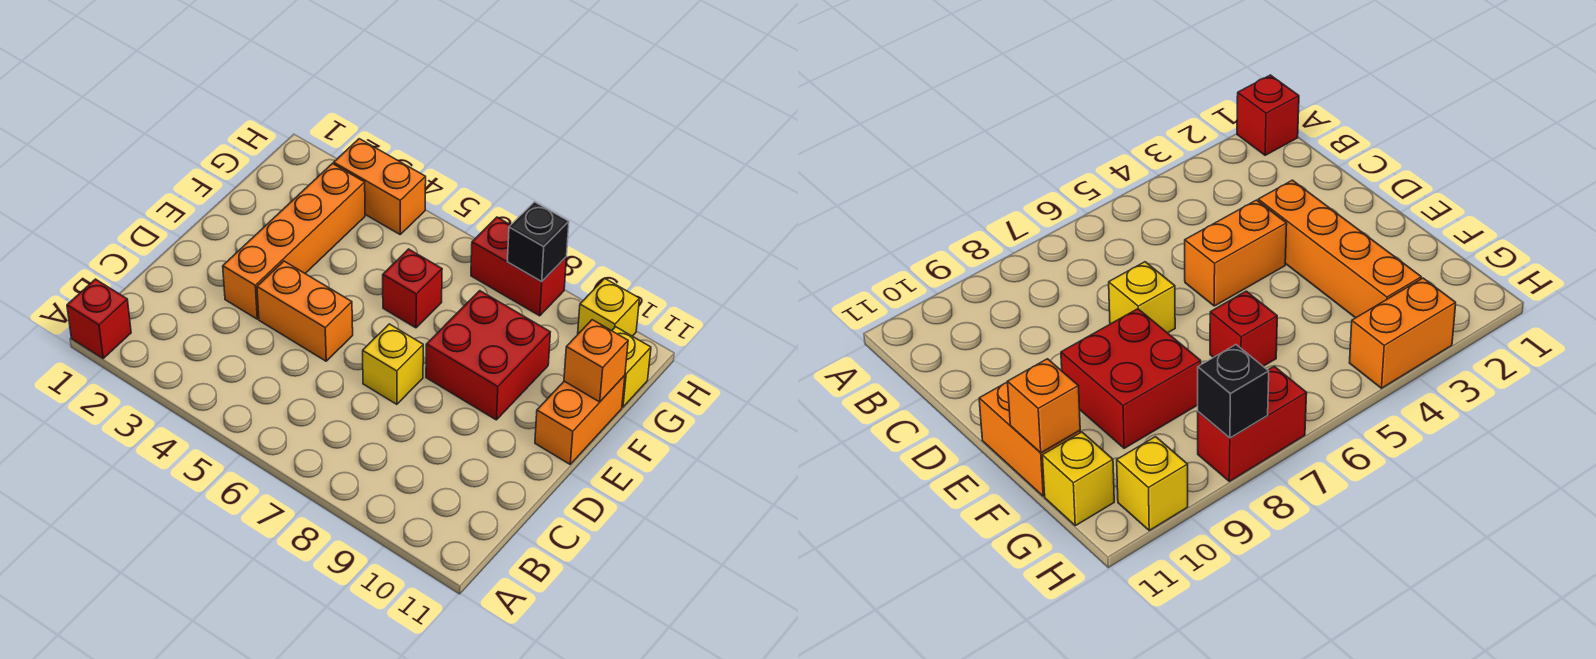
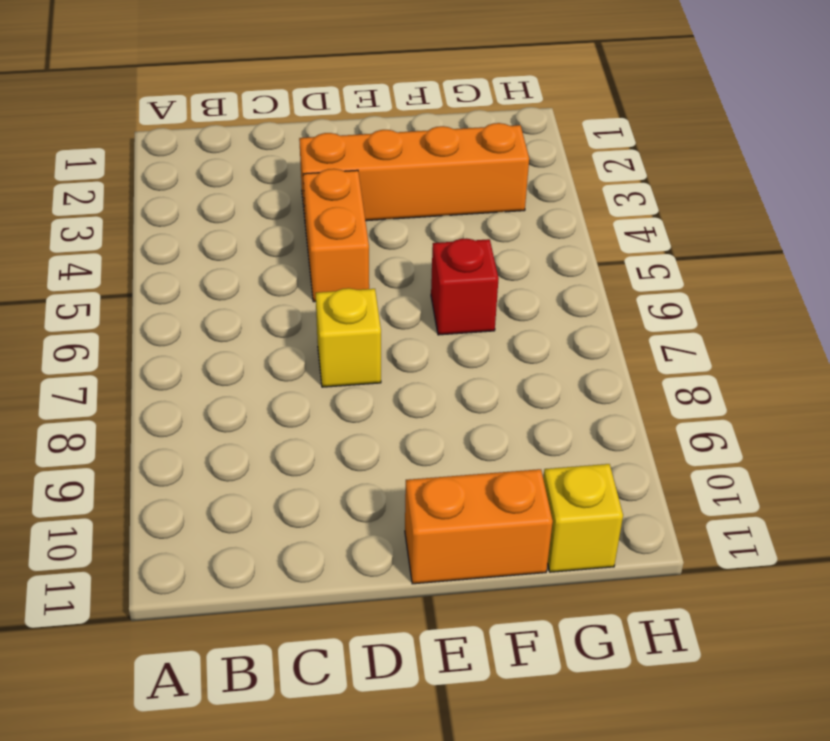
none -> red brick A1 level 1
none -> red brick E8:F9 level 1
none -> orange brick H3:H4 level 1

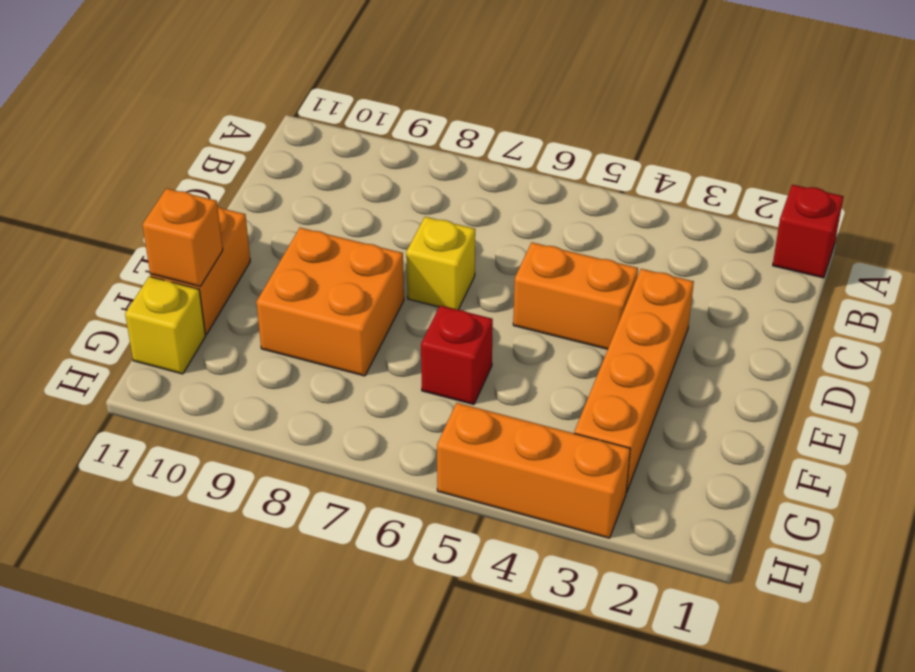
orange brick E8:F9 level 1 -> red brick E8:F9 level 1
orange brick H3:H5 level 1 -> orange brick H3:H4 level 1
none -> red brick H7:H8 level 1
none -> yellow brick H10 level 1
none -> black brick H8 level 2

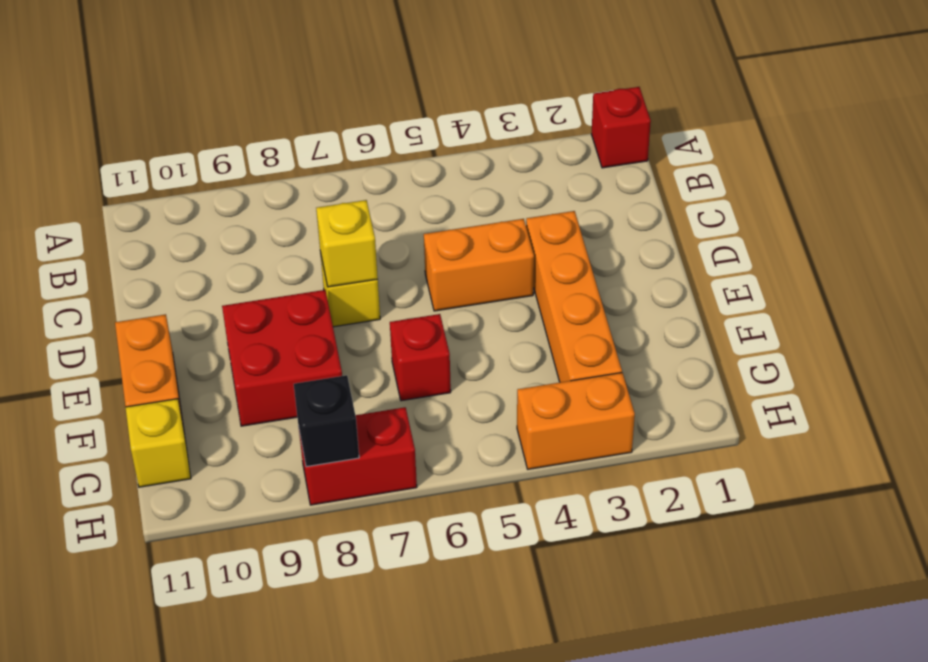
yellow brick D7 level 2 -> yellow brick H10 level 1
none -> orange brick F11 level 2

